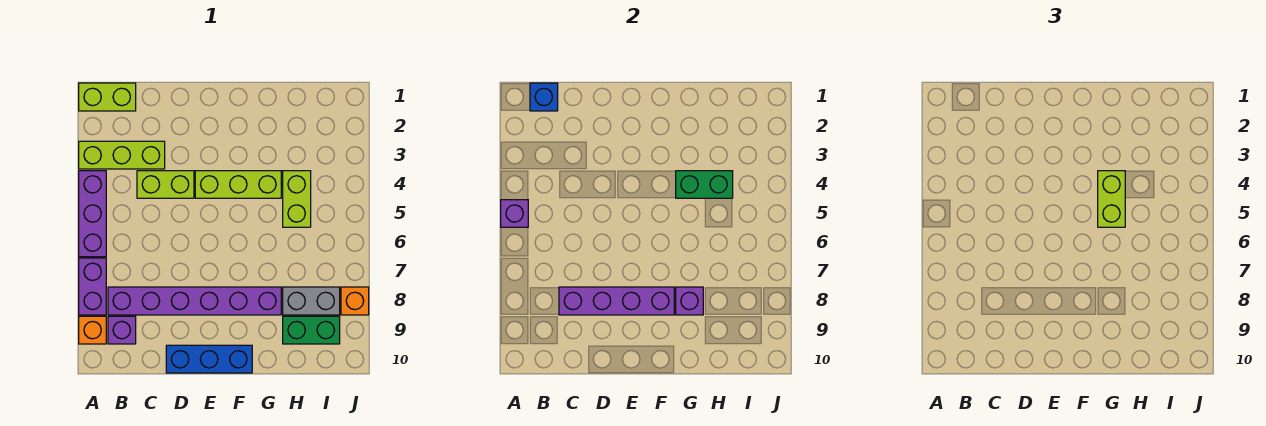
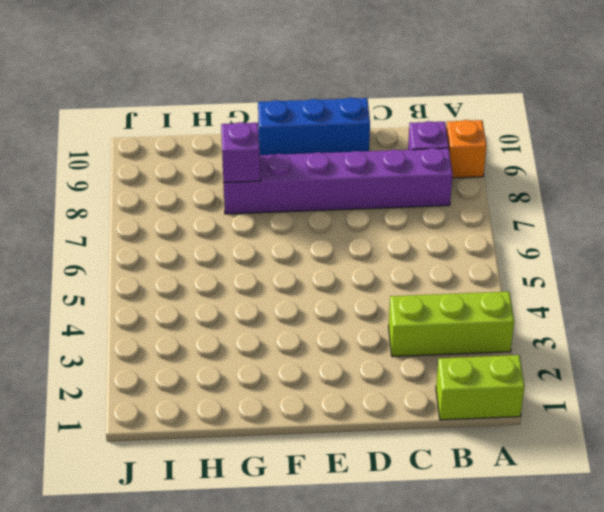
none -> purple brick A4:A6 level 1
none -> purple brick A7:A8 level 1
none -> lime brick C4:D4 level 1

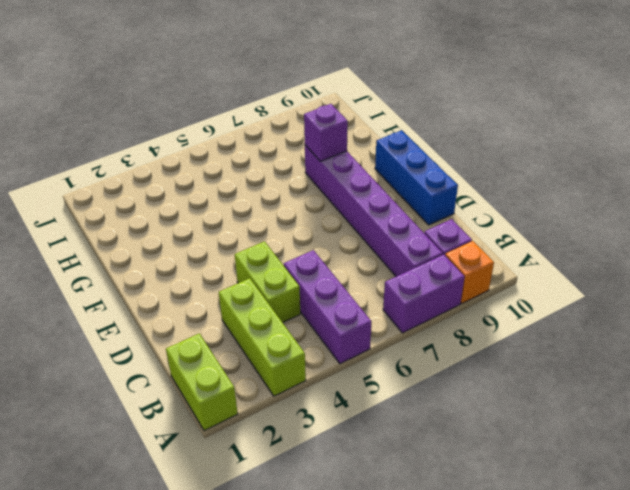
purple brick A5:C5 level 1 -> purple brick A4:A6 level 1
none -> lime brick E4:G4 level 1
none -> lime brick H4:H5 level 1
none -> grey brick H8:I8 level 1

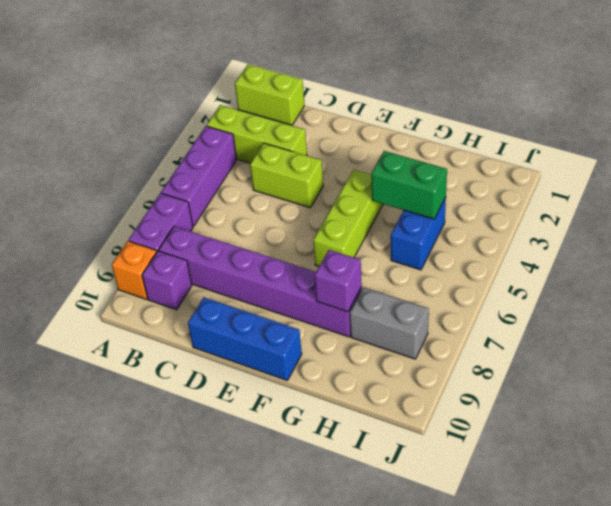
lime brick F4:F6 level 1 -> lime brick E4:G4 level 1
blue brick H4:H5 level 1 -> lime brick H4:H5 level 1
none -> green brick H9:I9 level 1
none -> orange brick J8 level 1
none -> purple brick A5 level 2

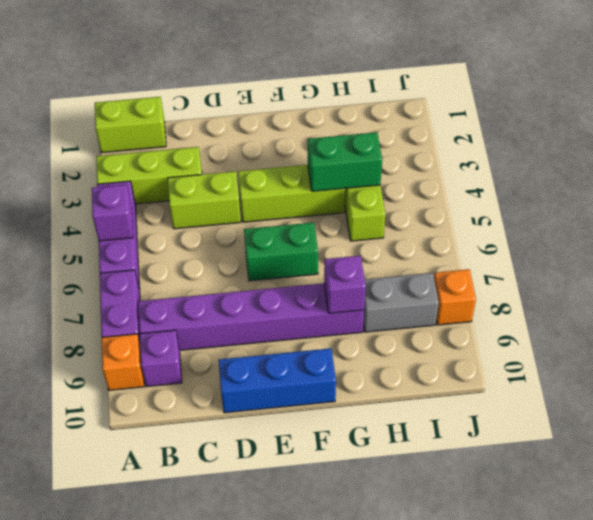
green brick E6:F6 level 1 -> green brick H9:I9 level 1
none -> blue brick B1 level 2
none -> purple brick C8:F8 level 2
none -> lime brick G4:G5 level 3

